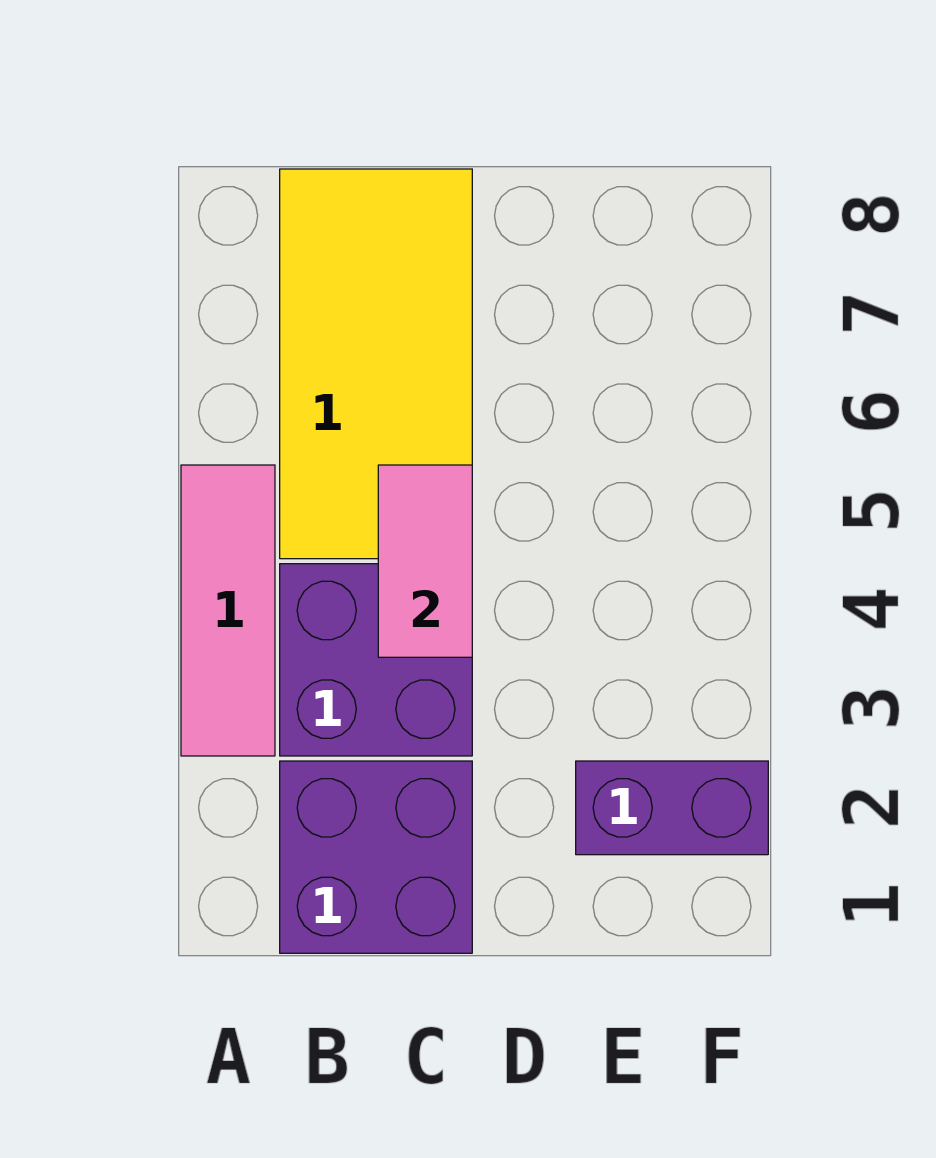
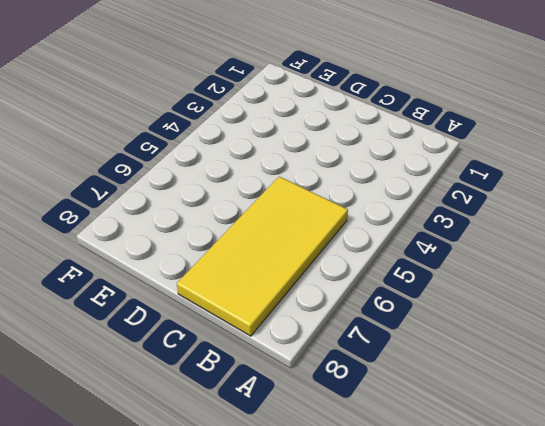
none -> pink tile A3:A5 level 1
none -> purple brick B1:C2 level 1

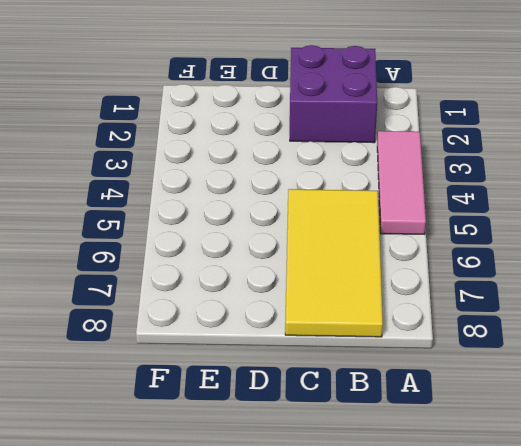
none -> purple brick B3:C4 level 1
none -> purple brick E2:F2 level 1

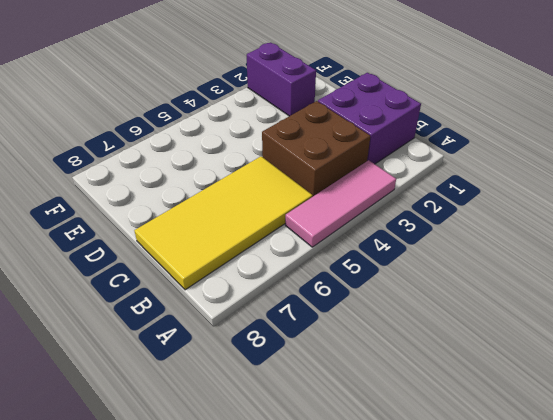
brown brick B3:C4 level 1 -> purple brick B3:C4 level 1
none -> pink tile C4:C5 level 2

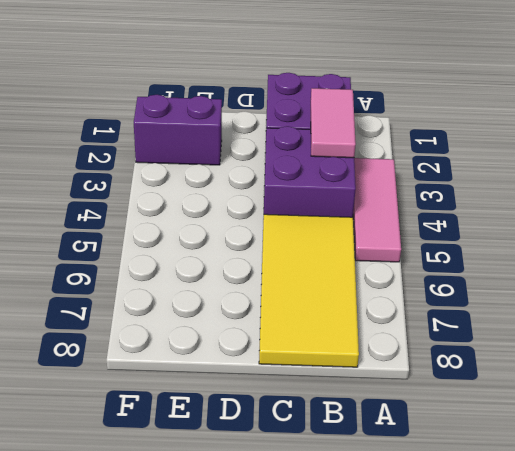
pink tile B2:B3 level 2 -> pink tile C4:C5 level 2

